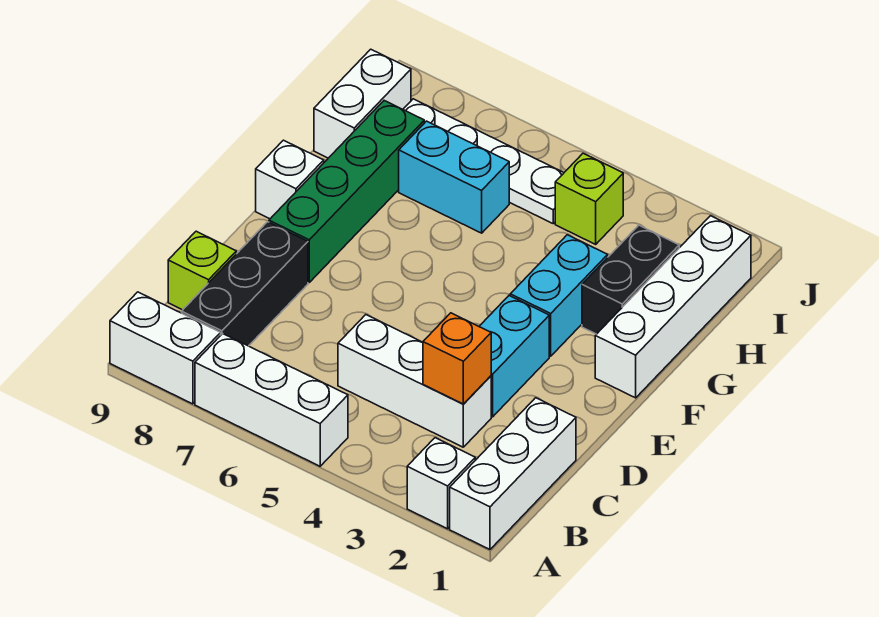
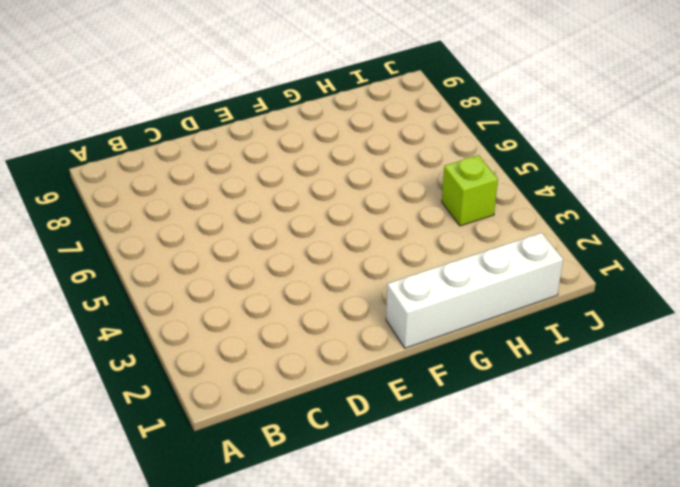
none -> white brick A1:C1 level 1
none -> white brick A2 level 1
none -> white brick A5:A7 level 1

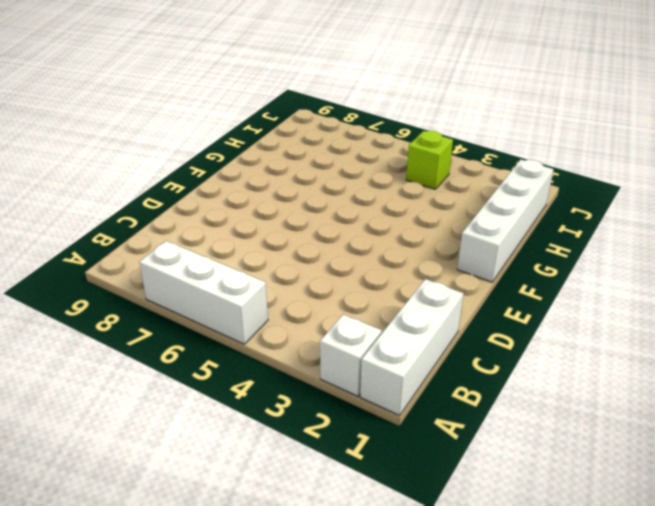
none -> white brick A8:A9 level 1
none -> black brick B8:D8 level 1
none -> white brick C3:C5 level 1

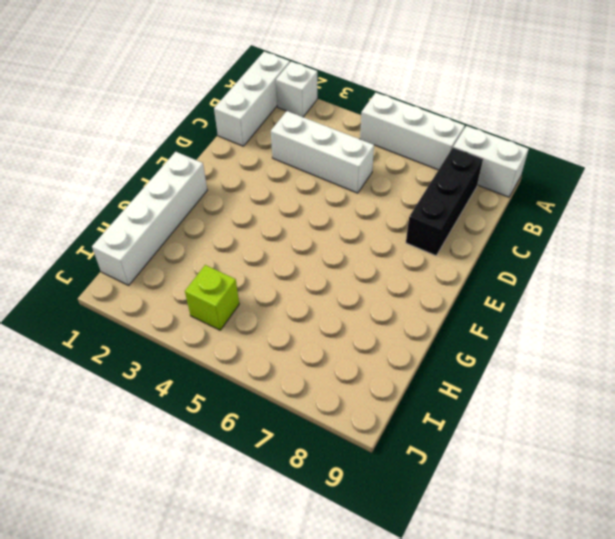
none -> lime brick C9 level 1
none -> cyan brick D3:E3 level 1
none -> green brick E8:H8 level 1

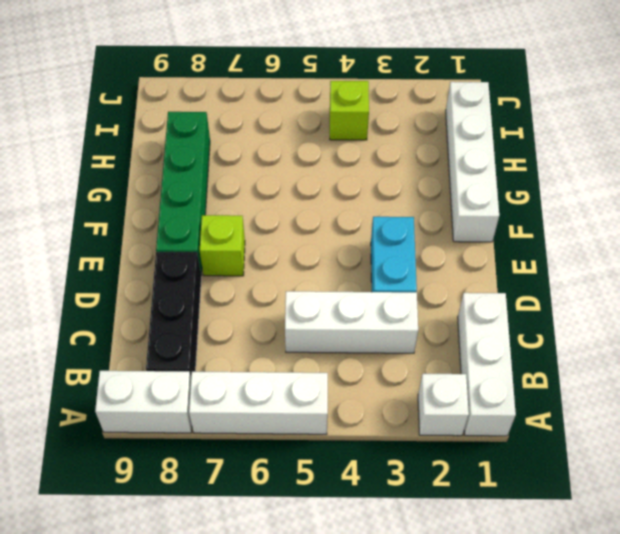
lime brick E7 level 1 -> lime brick C9 level 1
none -> cyan brick F3:G3 level 1
none -> white brick F9 level 1
none -> black brick G2:H2 level 1

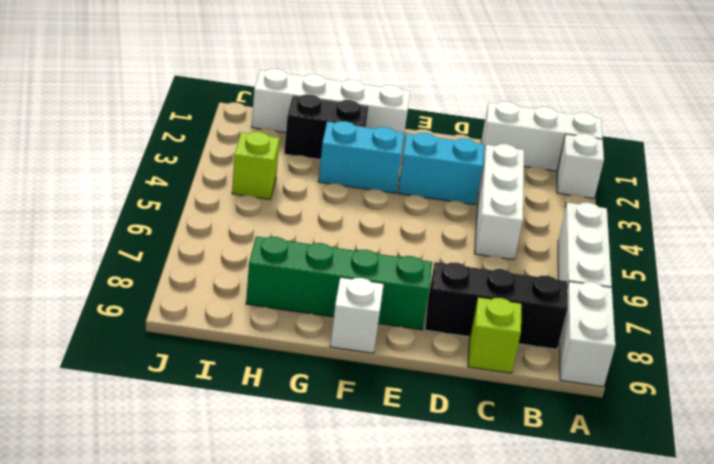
none -> cyan brick H6:H7 level 1
none -> white brick H9:I9 level 1
none -> white plate I5:I8 level 1

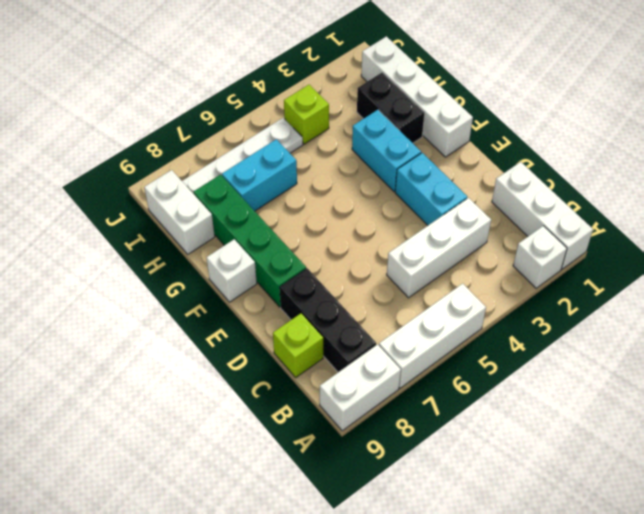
none -> orange brick C3 level 2

